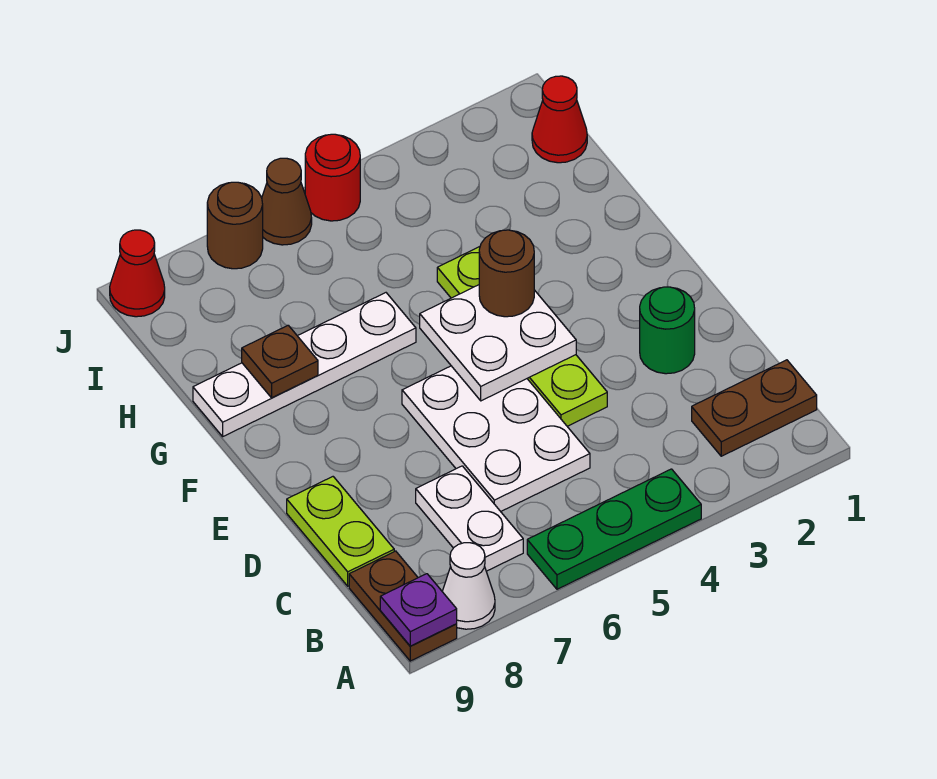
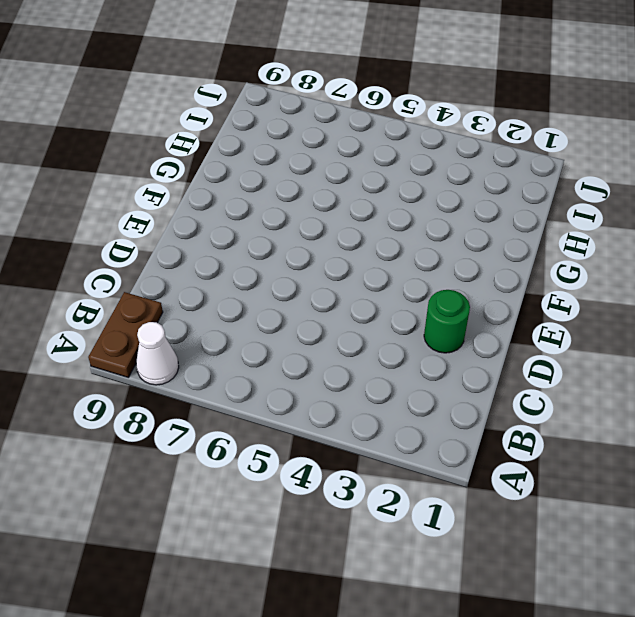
none -> green plate A4:A6 level 1
none -> brown plate B1:B2 level 1
none -> white plate B7:C7 level 1

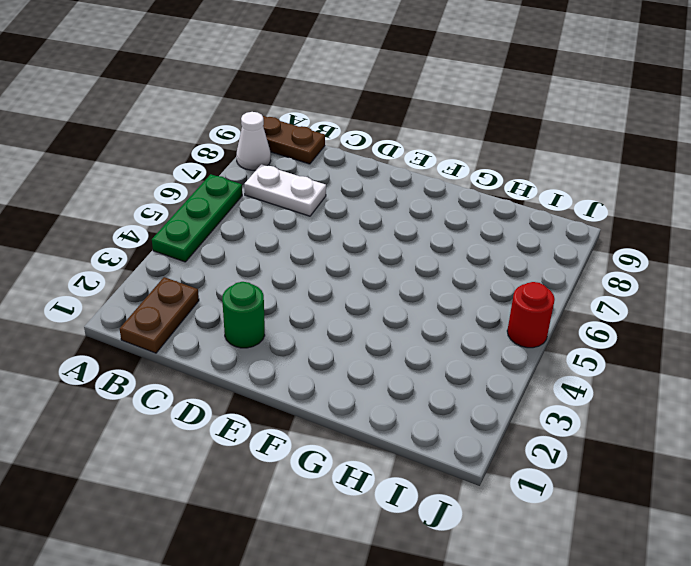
none -> white plate C5:E6 level 1
none -> lime plate C9:D9 level 1
none -> lime plate D4:G4 level 1

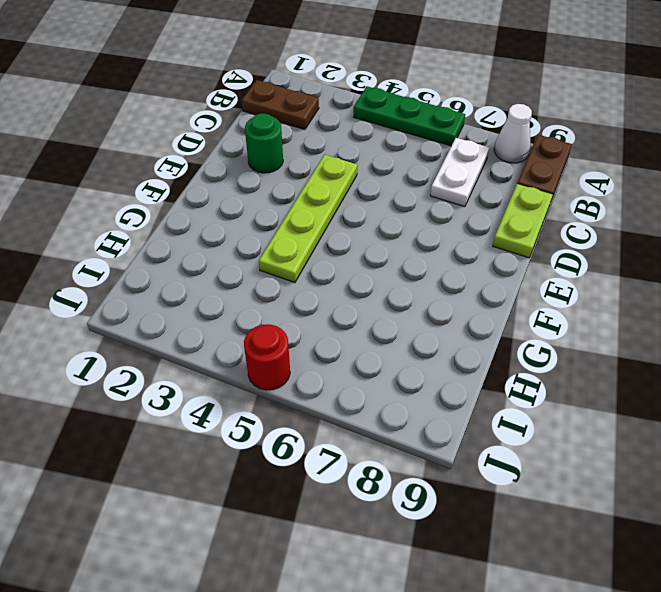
none -> white plate C5:E6 level 1
none -> white plate G6:G9 level 1
none -> red cone I1 level 1

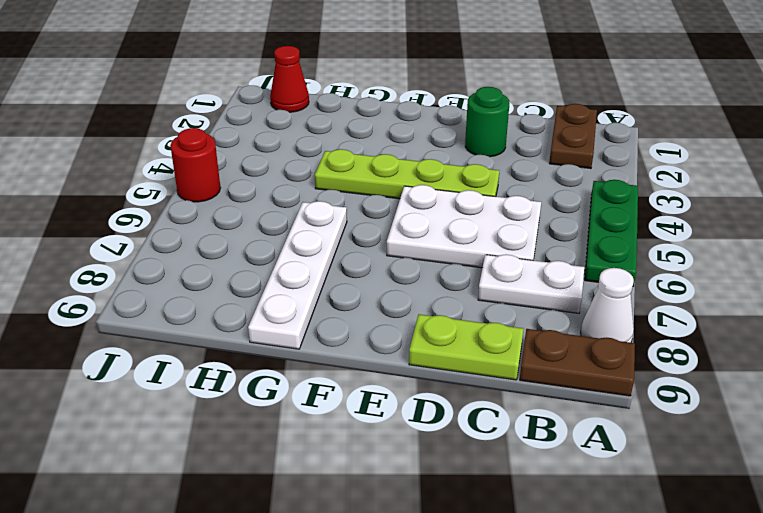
none -> brown cone J6 level 1
none -> brown round brick J7 level 1
none -> red cone J9 level 1

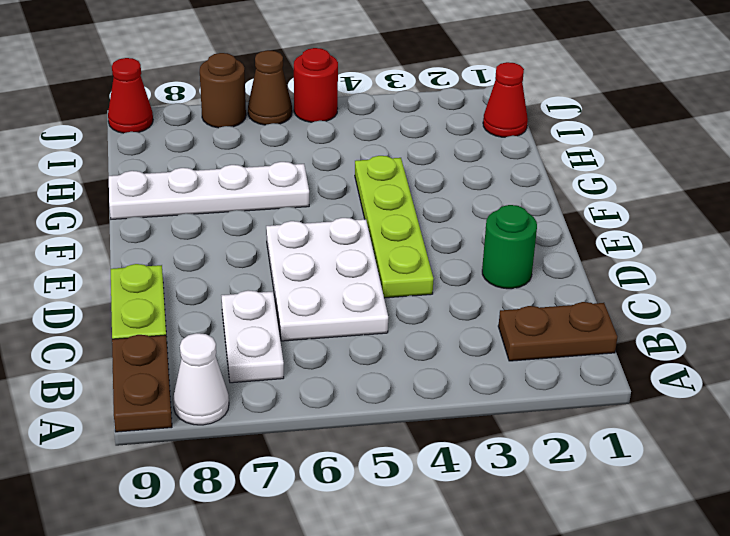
none -> green plate A4:A6 level 1
none -> purple plate A9 level 2
none -> white plate E4:F5 level 2

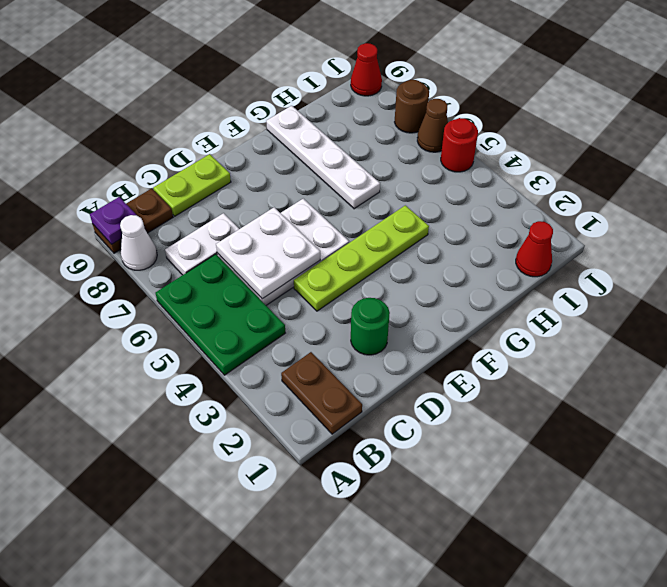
green plate A4:B6 level 1 -> green plate A4:A6 level 1
white plate C5:D6 level 2 -> white plate E4:F5 level 2
none -> brown plate G8 level 2
none -> brown round brick F4 level 3

